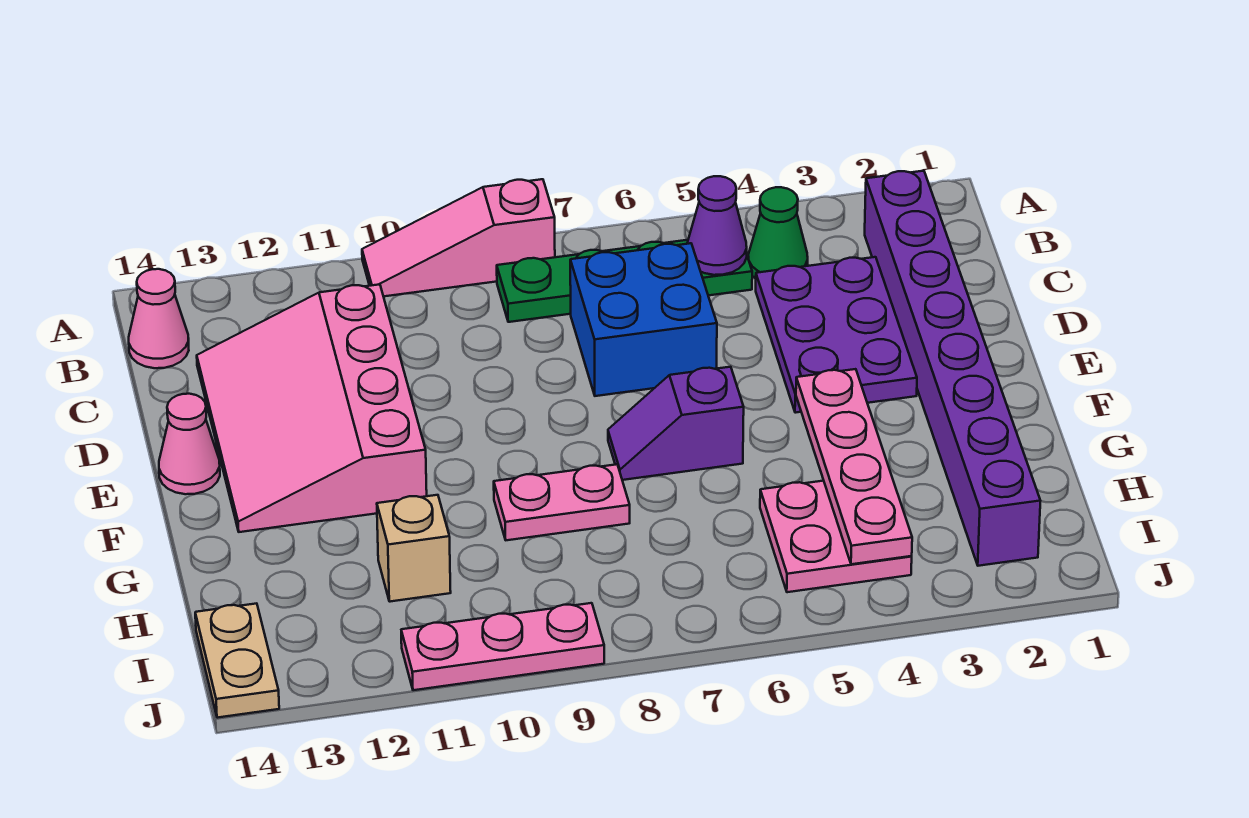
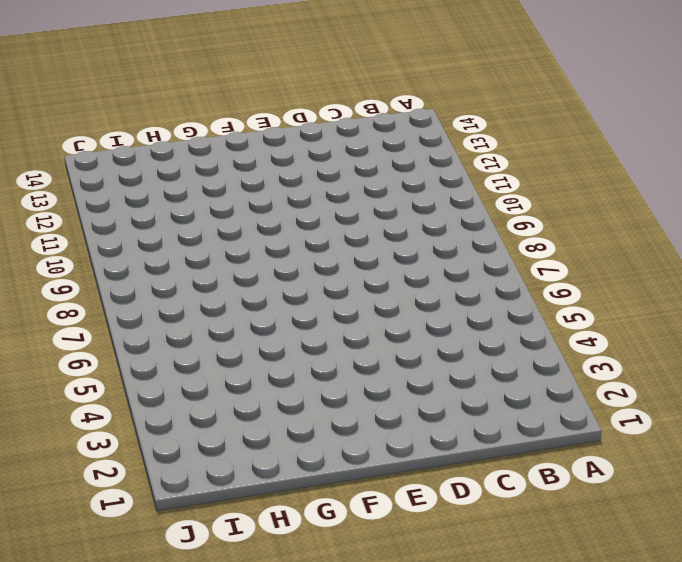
none -> pink slope A8:A10 level 1 top 8
none -> purple brick B2:I2 level 1
none -> green cone B4 level 1

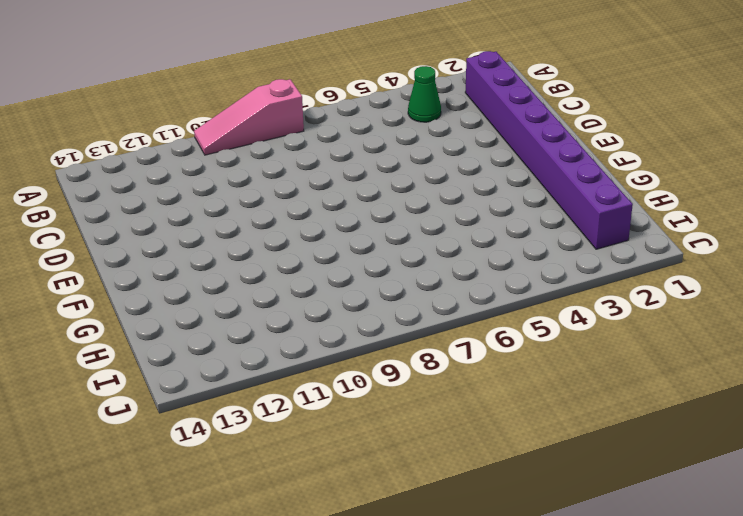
none -> green plate B5:B8 level 1
none -> pink cone B14 level 1
none -> purple plate C3:E4 level 1

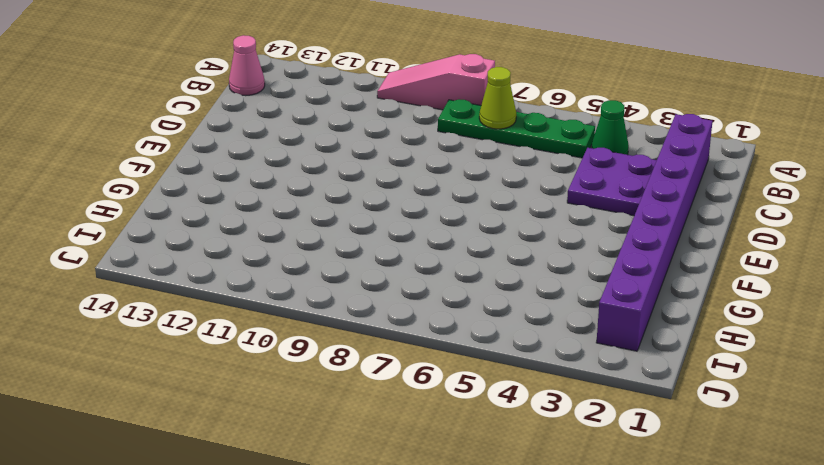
lime cone B7 level 2 -> none
purple plate C3:D4 level 1 -> purple plate C3:E4 level 1
none -> blue brick C6:D7 level 1
none -> pink slope C11:F13 level 1 top 11
none -> pink cone E14 level 1

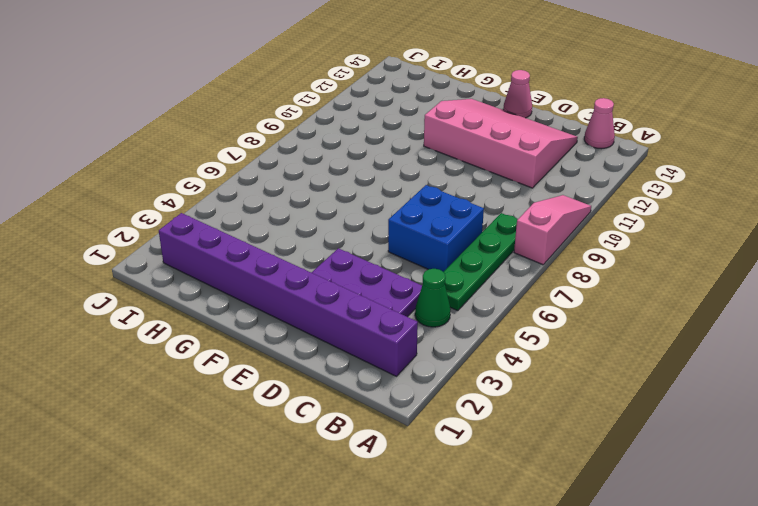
none -> purple slope F6:F7 level 1 top 6
none -> pink plate G8:G9 level 1
none -> pink plate H4:I5 level 1

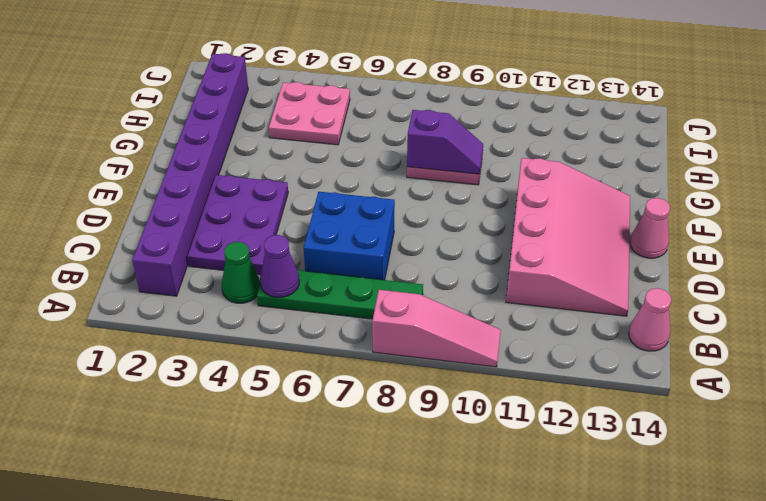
purple slope G8:G9 level 2 top 8 -> purple slope F6:F7 level 1 top 6
none -> tan brick H11 level 1
none -> tan plate I14:J14 level 1
none -> pink plate J9:J11 level 1

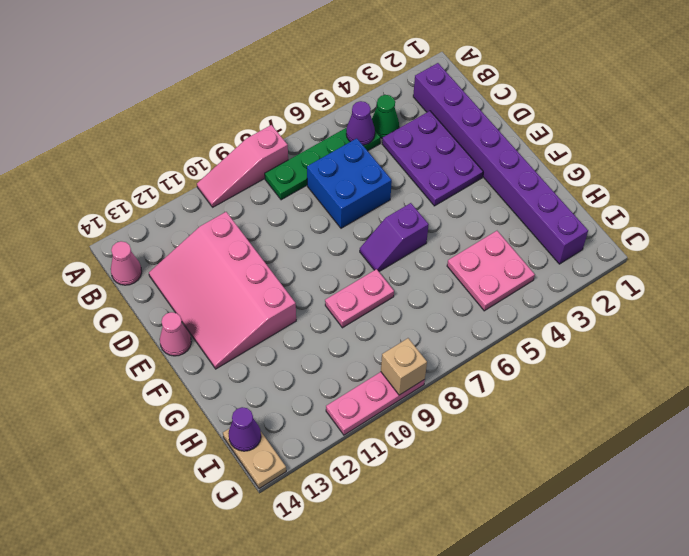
purple cone I14 level 2 -> none
tan brick J9 level 2 -> tan brick H11 level 1
none -> pink plate F4:I4 level 2

